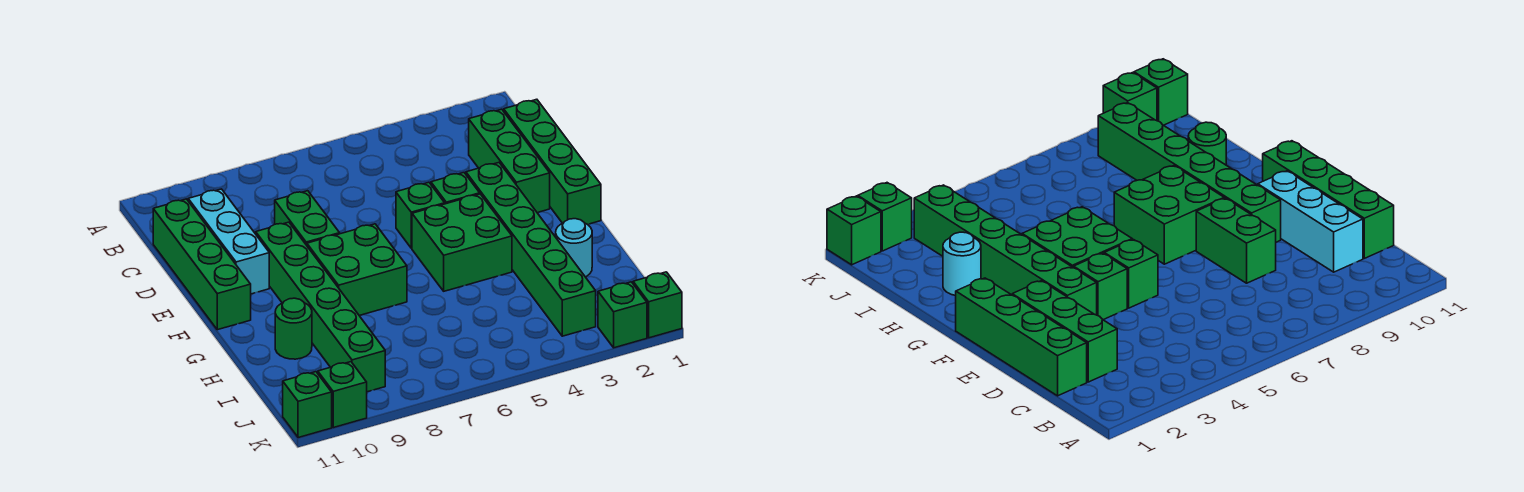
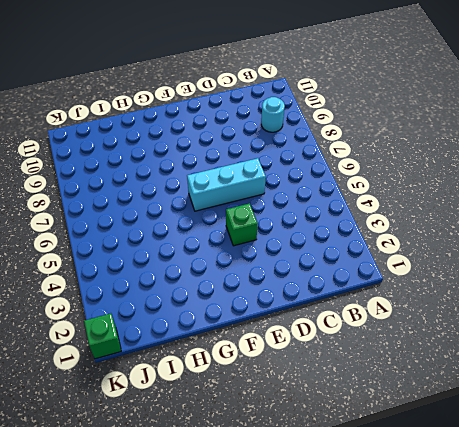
cyan round brick B9 level 1 -> cyan round brick H2 level 1
cyan brick D6:F6 level 1 -> cyan brick C10:E10 level 1
none -> green brick C1:F1 level 1
none -> green brick C2:E2 level 1
none -> green brick C11:F11 level 1

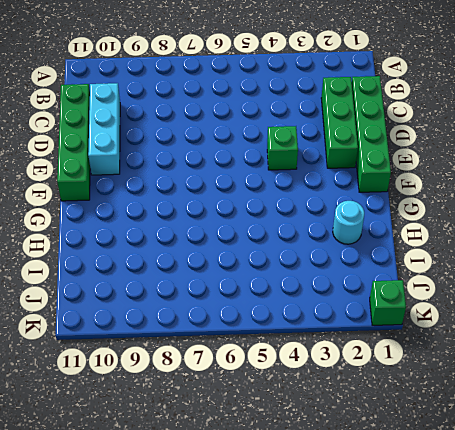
none -> green brick D8:E8 level 1
none -> green brick E3:J3 level 1
none -> green brick E5 level 1

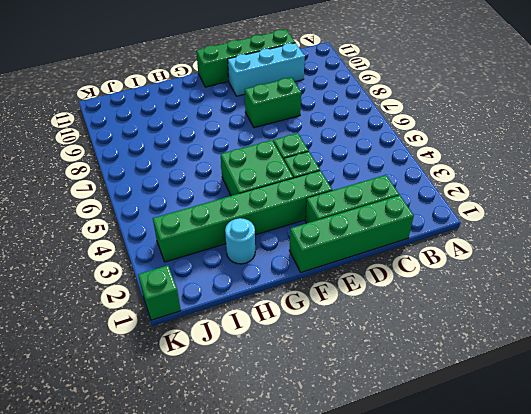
none -> green brick E9:J9 level 1
none -> green brick F7:G8 level 1
none -> green round brick H10 level 1

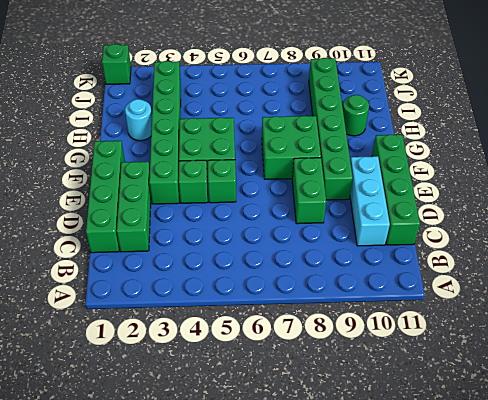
none -> green brick K2 level 1
none -> green brick K10 level 1
none -> green brick K11 level 1

